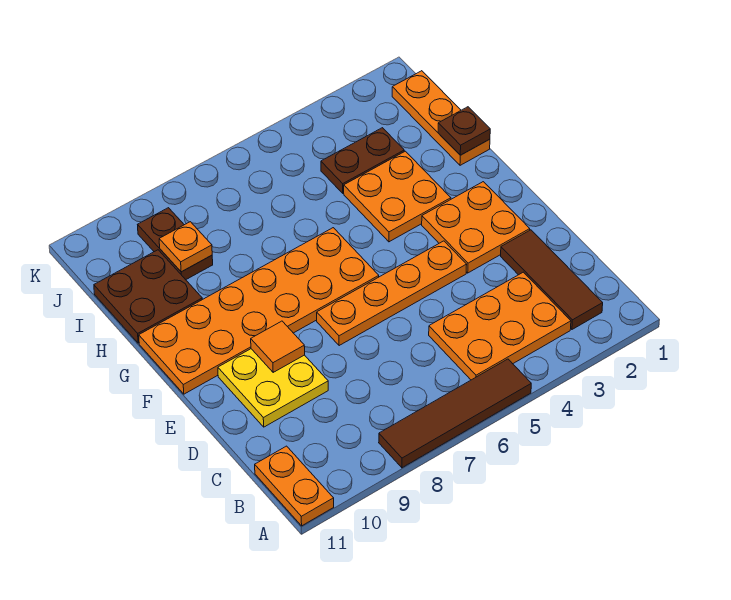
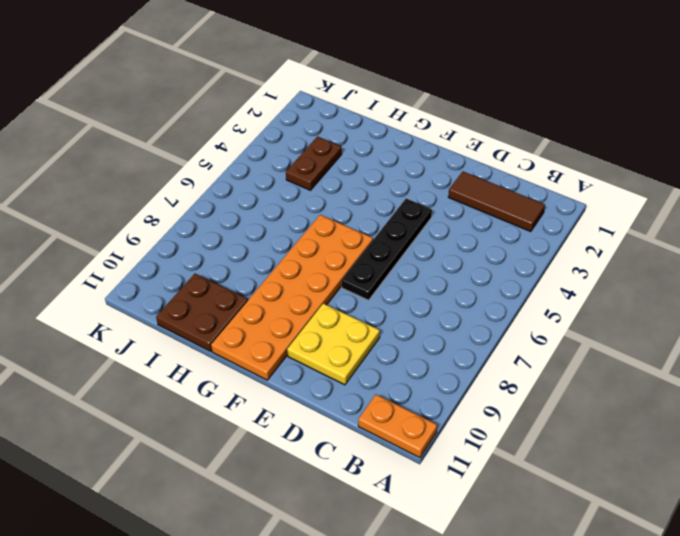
black plate E4:E7 level 1 -> orange plate E4:E7 level 1
none -> brown tile A5:A8 level 1
none -> orange plate B3:C5 level 1
none -> orange plate E2:F3 level 1

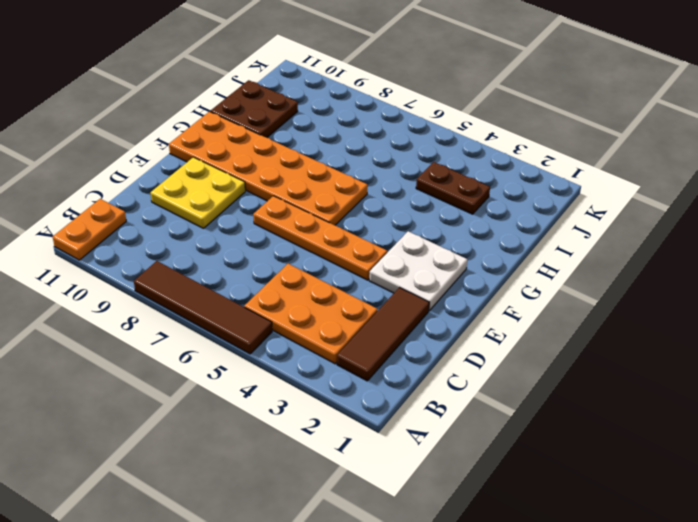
white plate E2:F3 level 1 -> orange plate E2:F3 level 1
none -> orange plate G3:H4 level 1
none -> orange plate H1:J1 level 1
none -> brown plate I9:J9 level 1

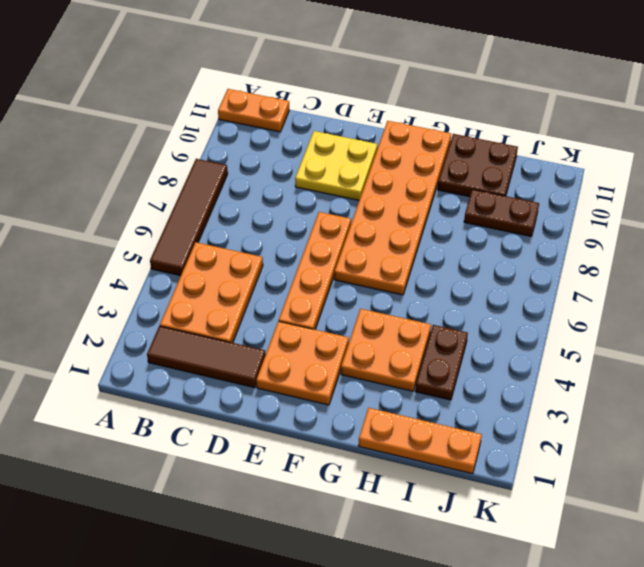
none -> orange tile E9 level 2
none -> brown plate H1 level 2
none -> orange plate I9 level 2

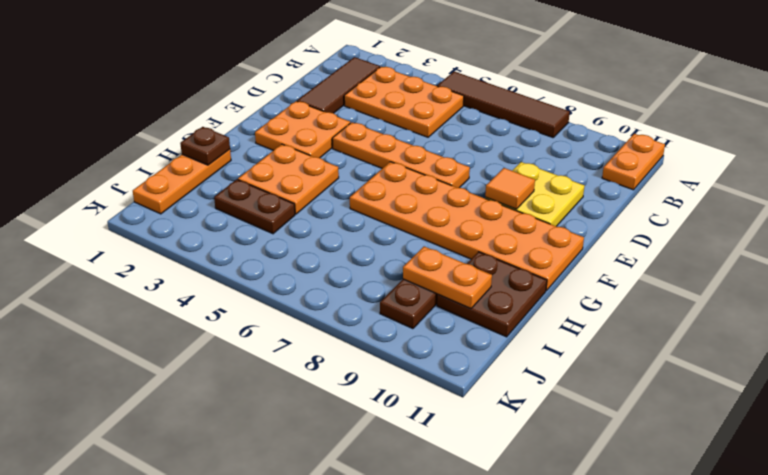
orange plate I9:I10 level 2 -> orange plate I9 level 2

